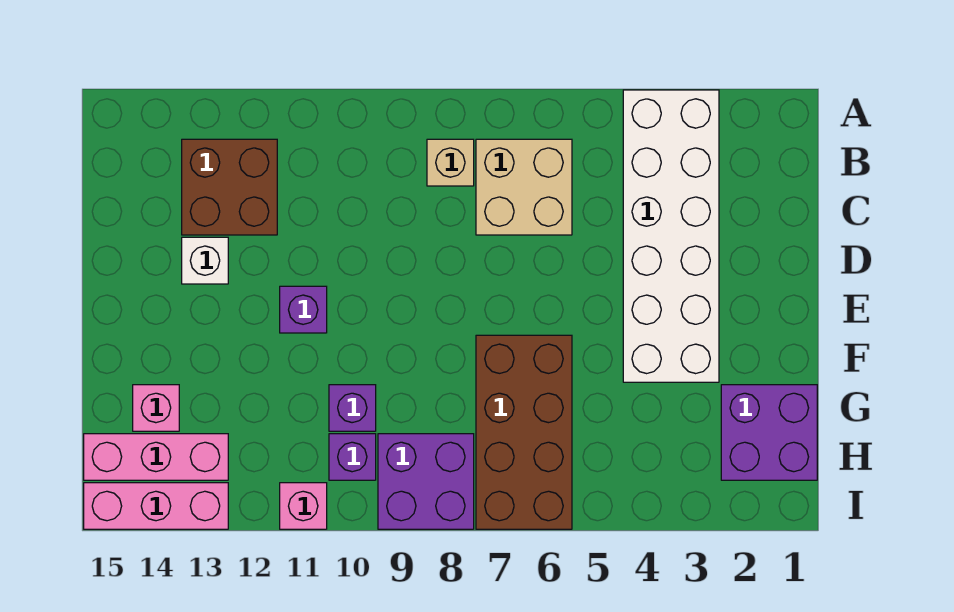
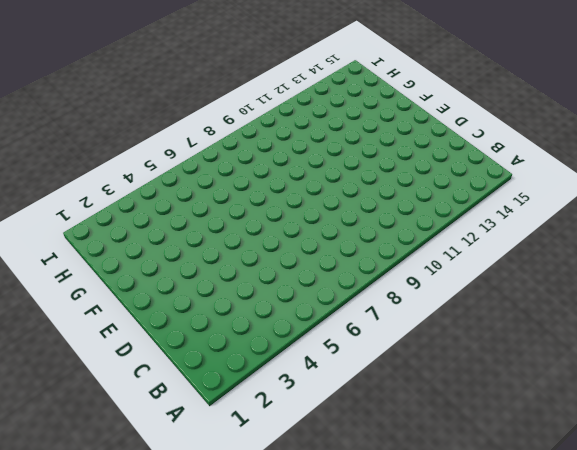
none -> white brick A3:F4 level 1
none -> tan brick B6:C7 level 1
none -> tan brick B8 level 1

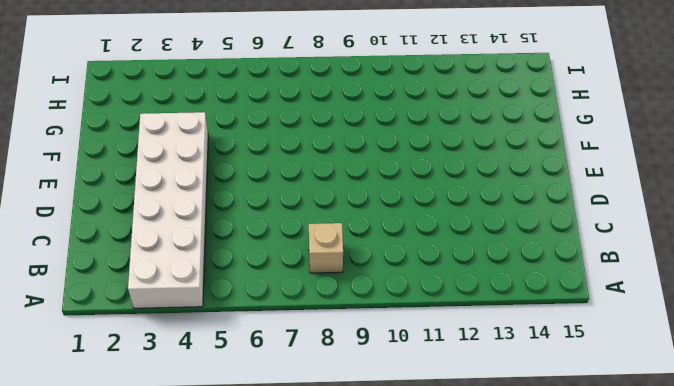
none -> tan brick B6:C7 level 1
none -> brown brick B12:C13 level 1
none -> white brick D13 level 1

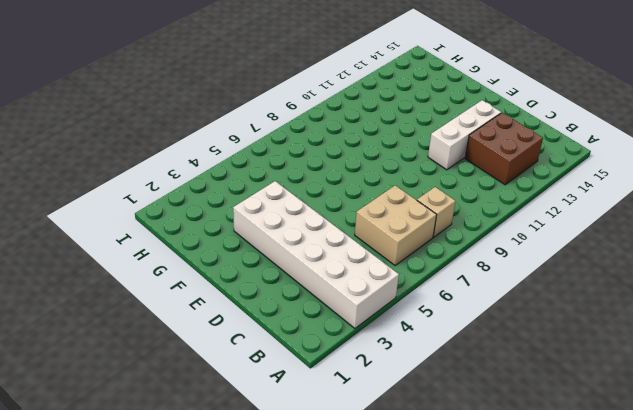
white brick D11:D13 level 1 -> white brick D13 level 1
none -> purple brick E11 level 1
none -> brown brick F6:I7 level 1
none -> purple brick G1:H2 level 1

